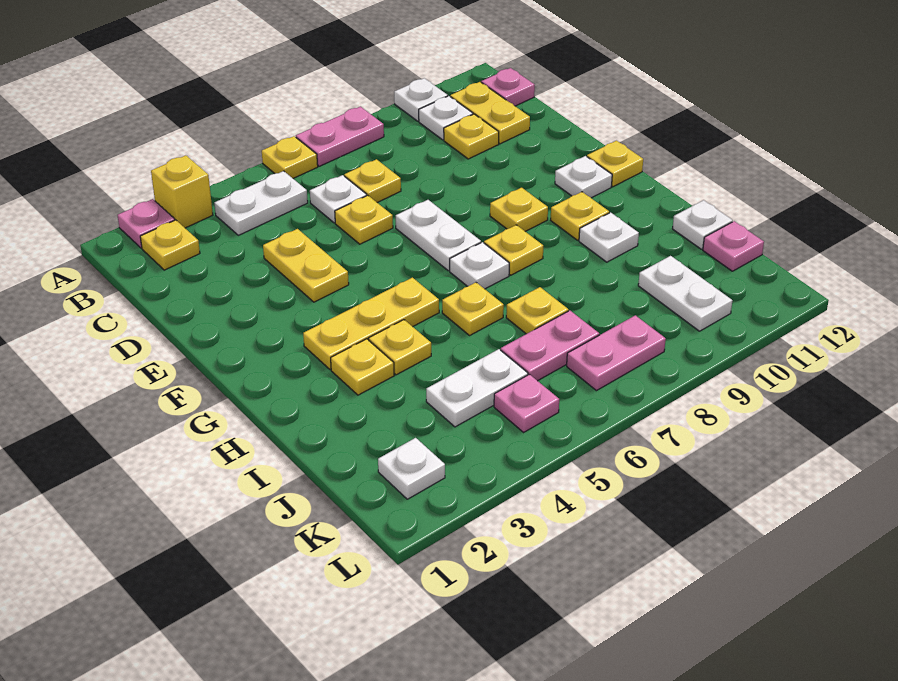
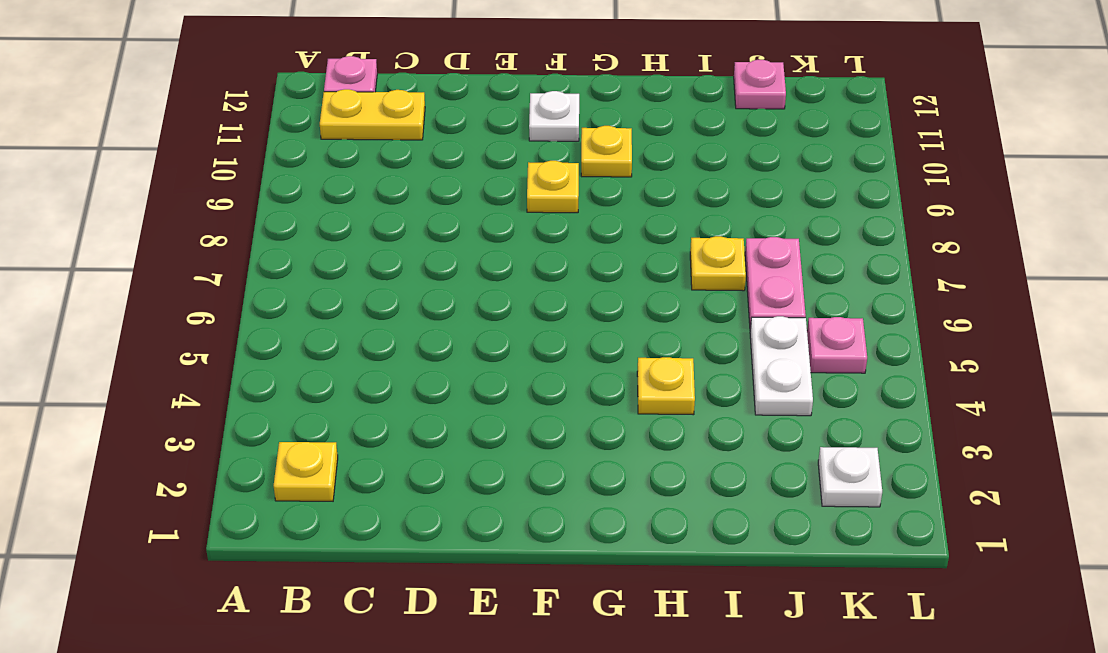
none -> pink plate A2 level 1
none -> yellow brick A3 level 1
none -> yellow plate A6 level 1
none -> pink plate A7:A8 level 1

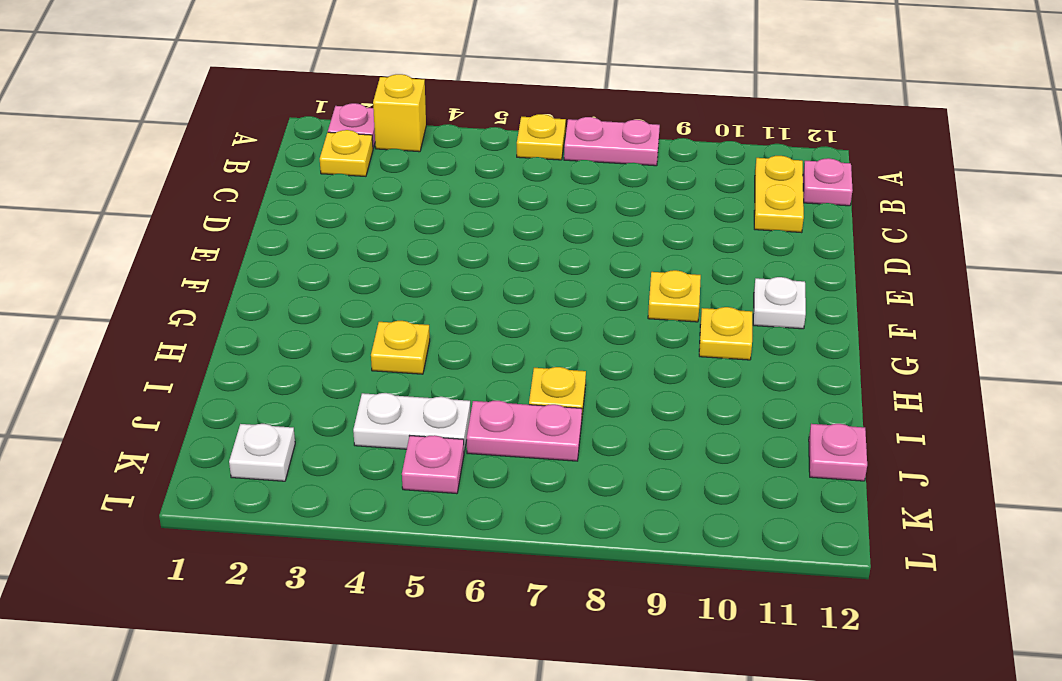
none -> white plate A10 level 1
none -> white plate B4:B5 level 1
none -> white plate B10 level 1
none -> white plate C6 level 1

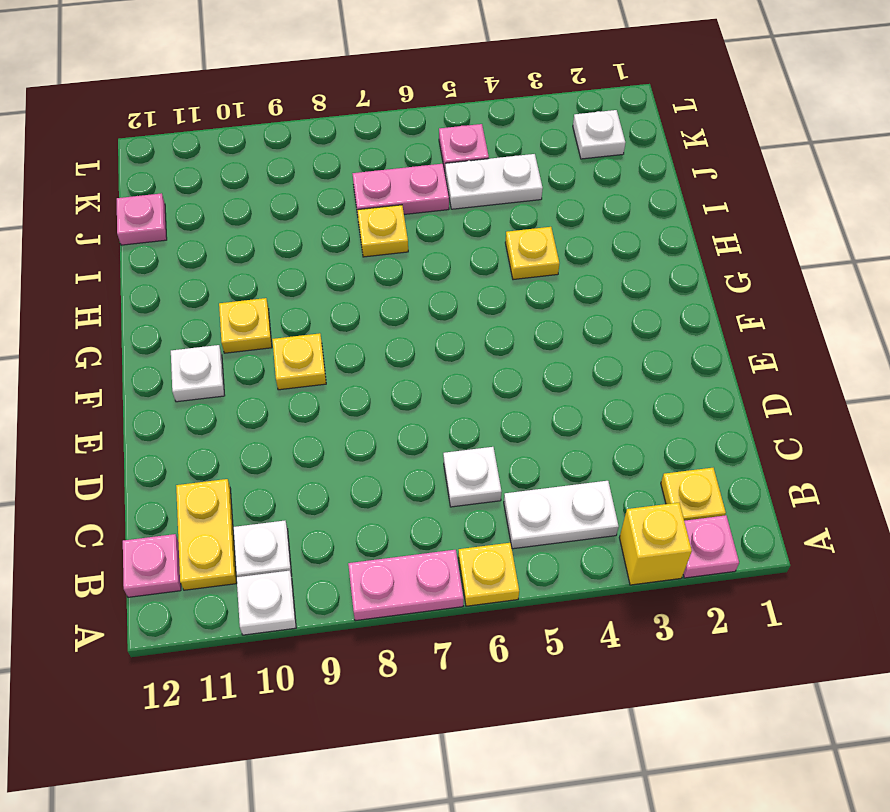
none -> yellow plate C7 level 1
none -> yellow plate C10 level 1
none -> yellow plate D4:E4 level 1
none -> yellow plate D6 level 1

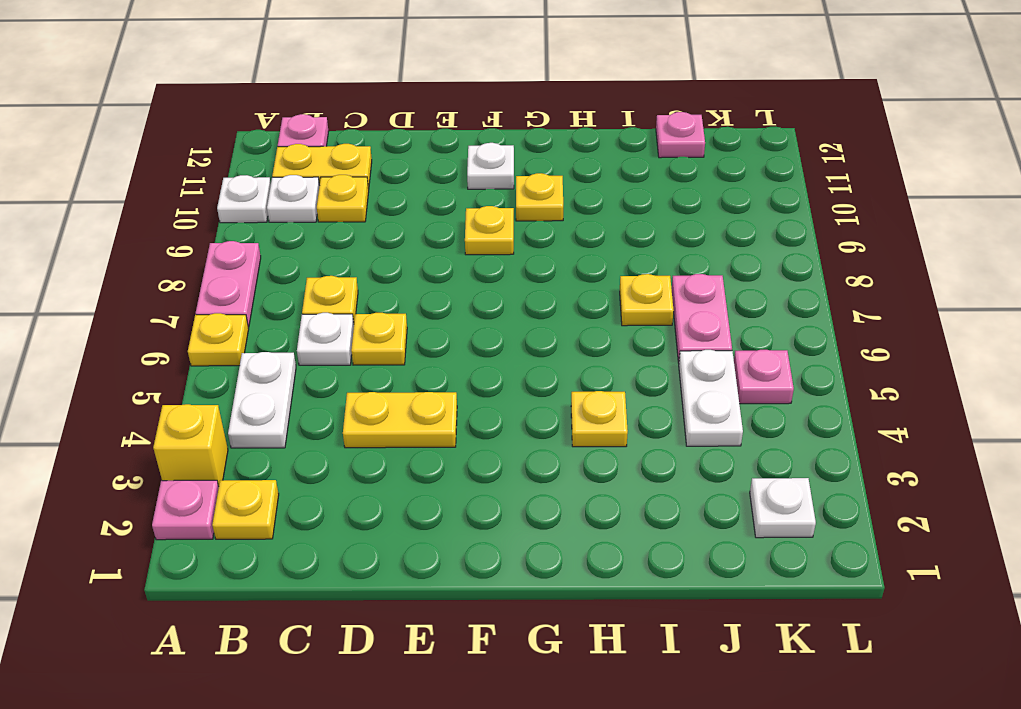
none -> white plate E7:F7 level 1
none -> yellow plate F12 level 1
none -> yellow plate G3:G5 level 1
none -> white plate G7 level 1

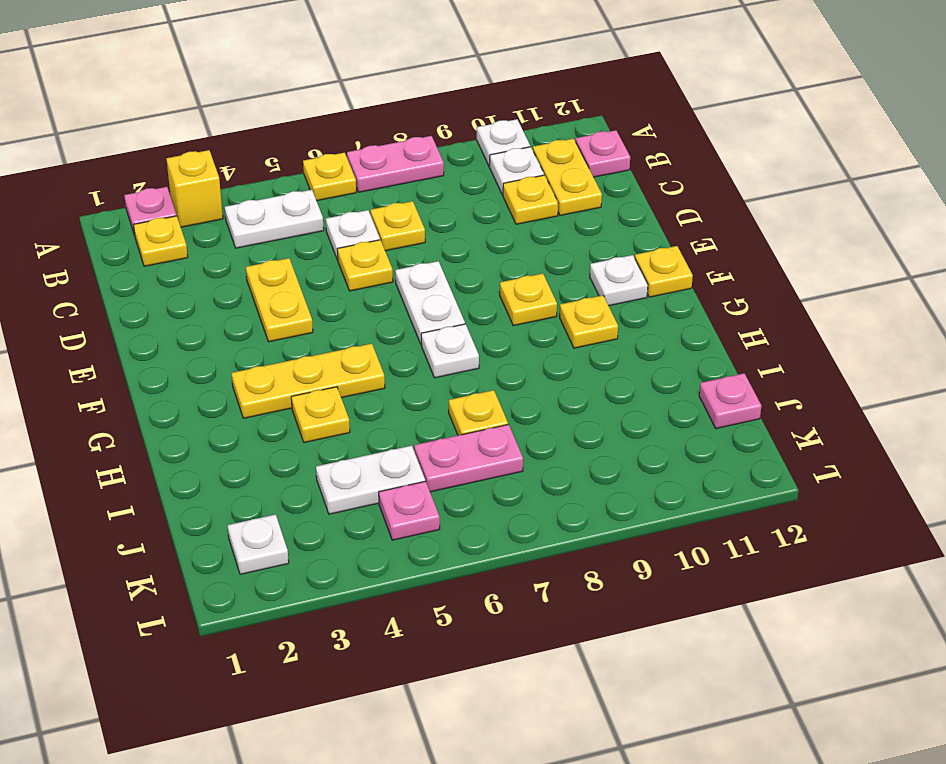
none -> yellow plate G8 level 1
none -> yellow plate H3 level 1
none -> yellow plate H6 level 1
none -> white plate H10 level 1

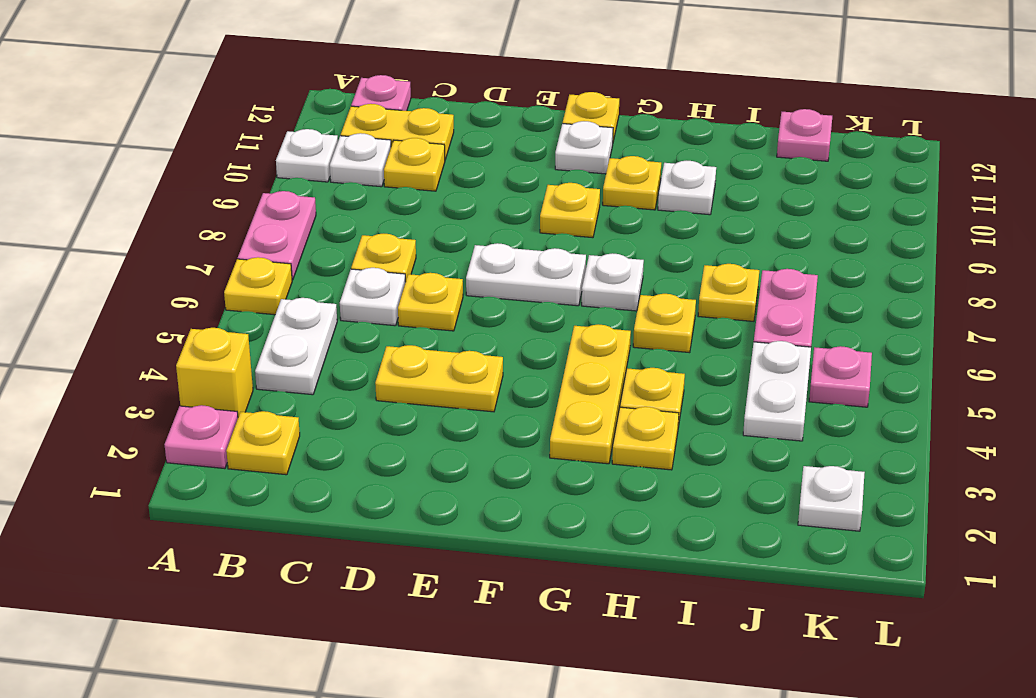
none -> yellow plate G8 level 1
none -> white plate I12 level 1
none -> white plate J10:K10 level 1
none -> pink plate K7:K8 level 1

